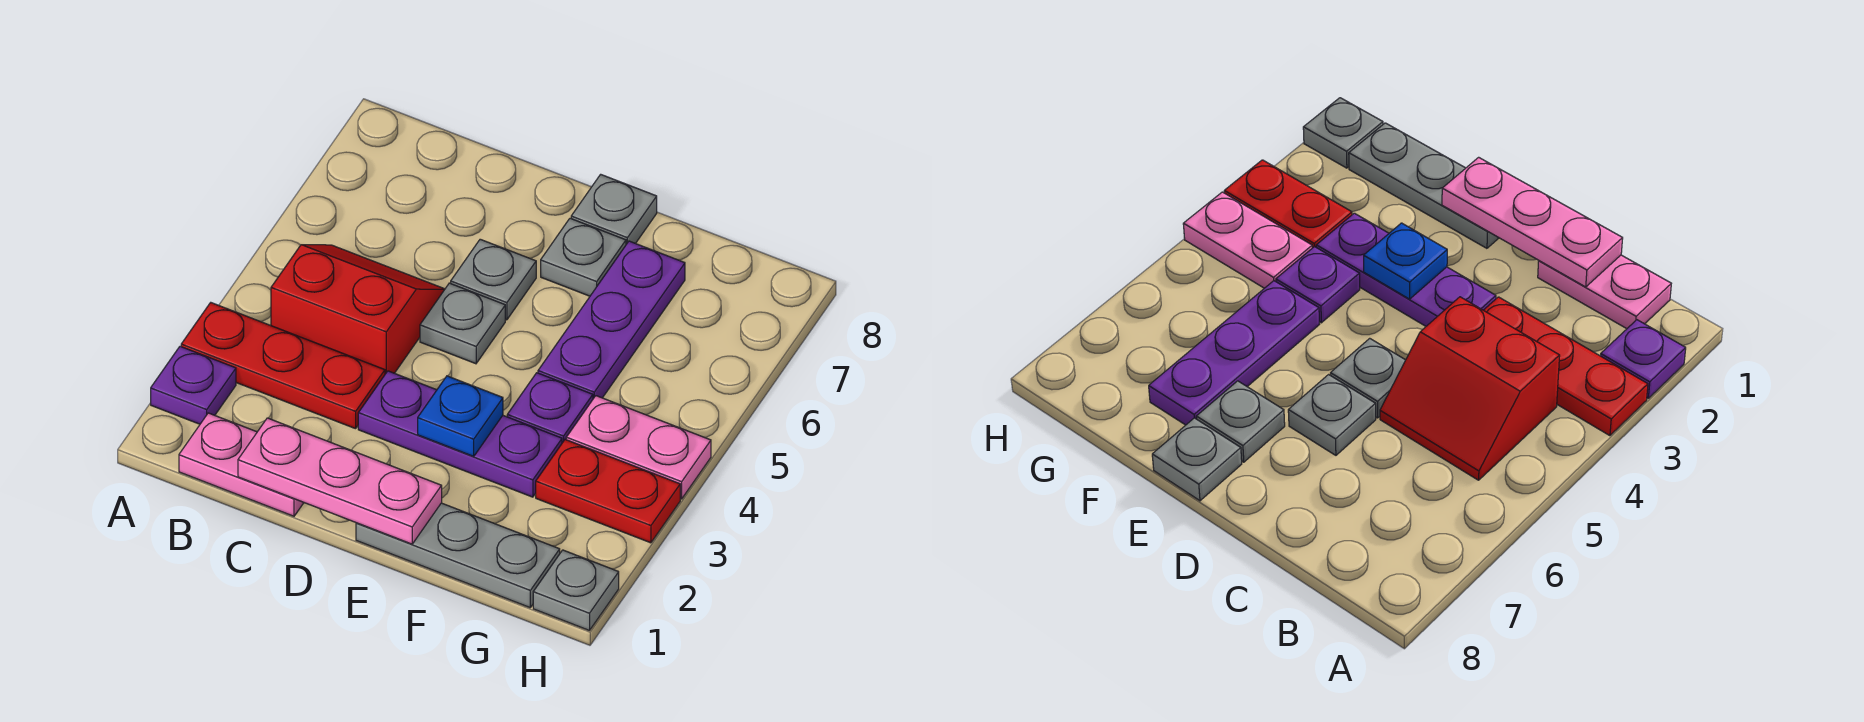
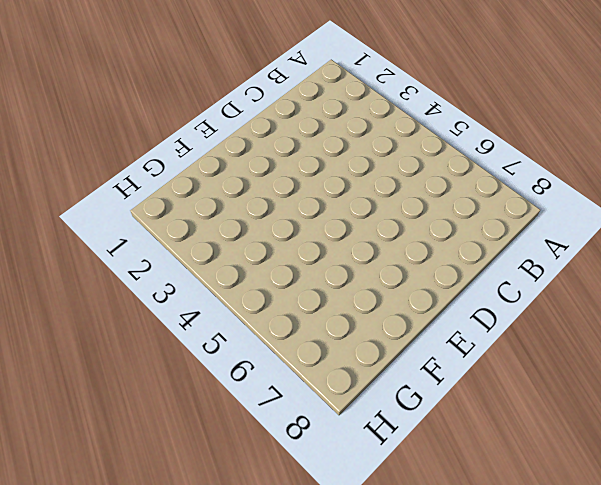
none -> purple plate A2 level 1
none -> red plate A3:C3 level 1
none -> pink plate B1:C1 level 1

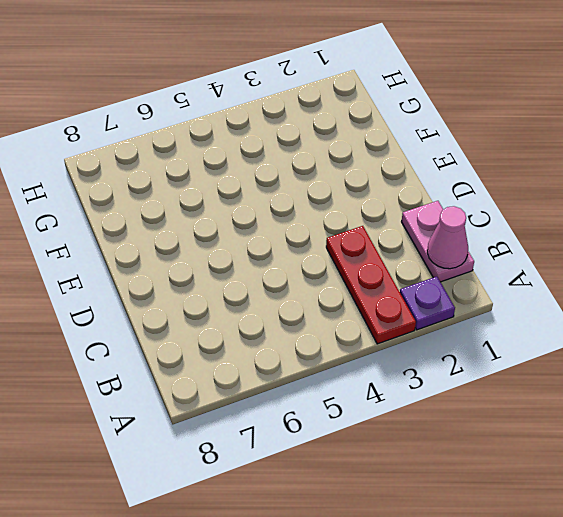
pink cone B1 level 2 -> none
none -> red slope B4:C5 level 1 top 4
none -> purple plate D3:F3 level 1
none -> grey plate D5 level 1

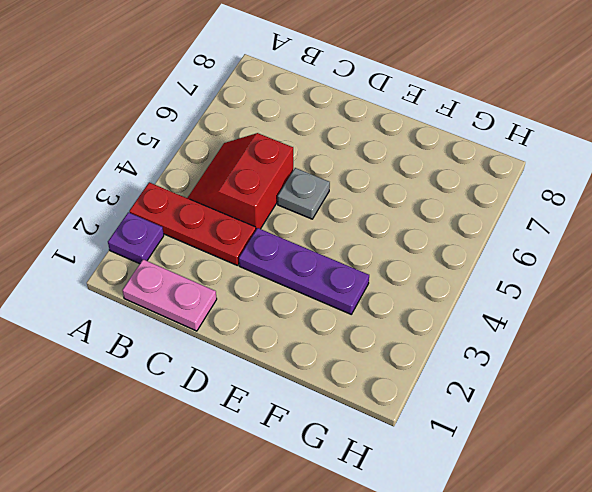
red slope B4:C5 level 1 top C -> red slope B4:C5 level 1 top 4
none -> grey plate D6 level 1
none -> grey plate E1:G1 level 1
none -> grey plate E7 level 1

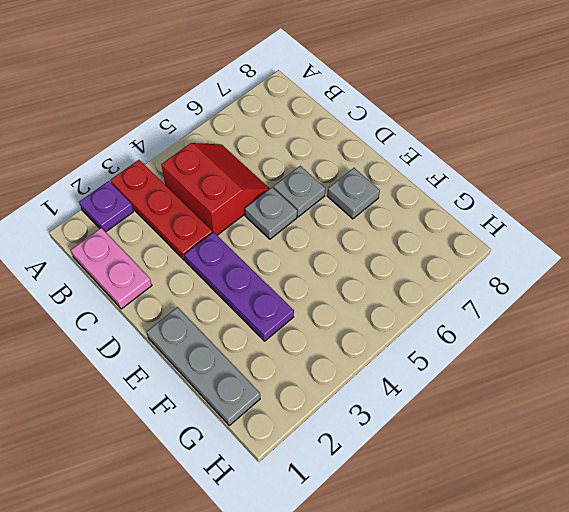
none -> grey plate E8 level 1
none -> purple plate F4 level 1
none -> purple plate F5:F7 level 1

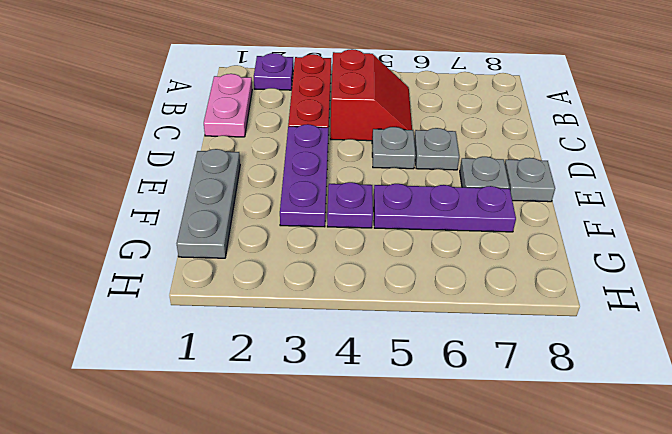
none -> red plate G3:H3 level 1
none -> pink plate G4:H4 level 1
none -> grey plate H1 level 1

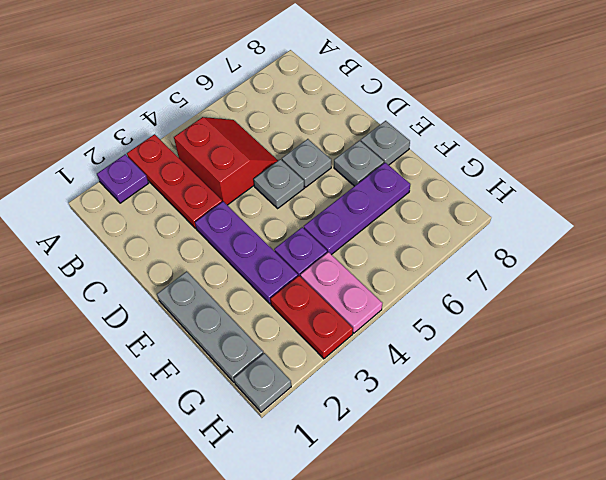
none -> pink plate B1:C1 level 1
none -> pink plate C1:E1 level 2
none -> blue plate E3 level 2

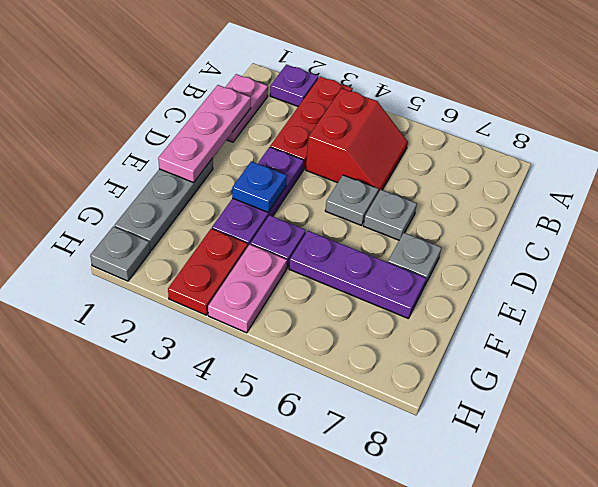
none -> grey plate E8 level 1

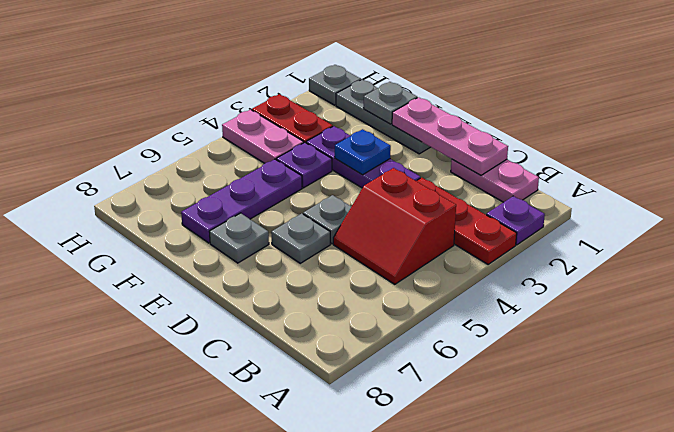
grey plate F1 level 2 -> grey plate E8 level 1

